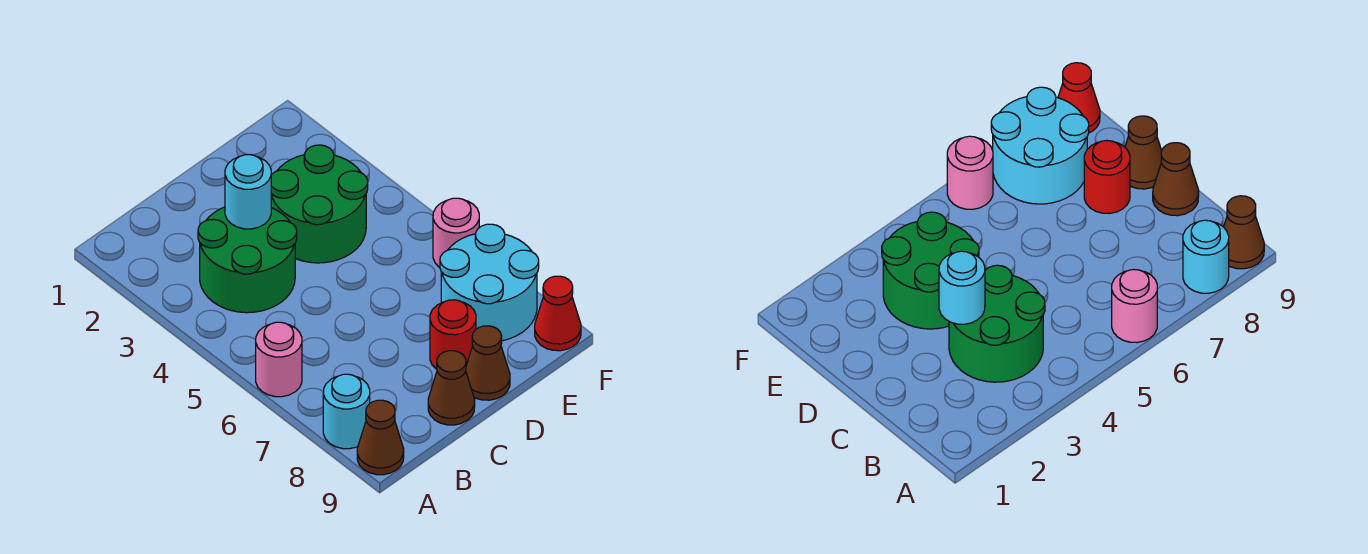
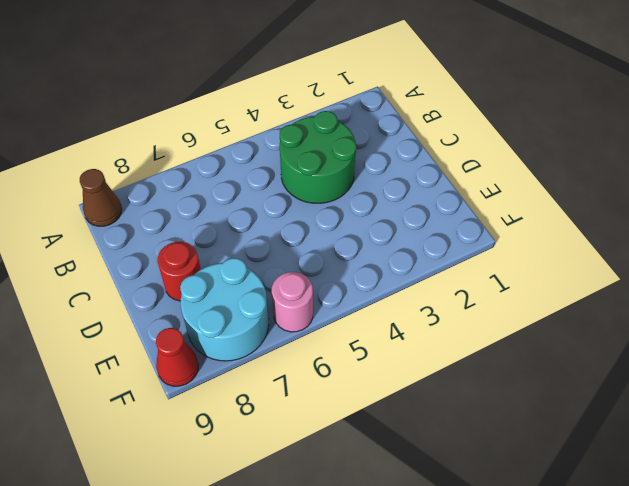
none -> pink round brick A6 level 1
none -> cyan round brick A8 level 1
none -> brown cone C9 level 1

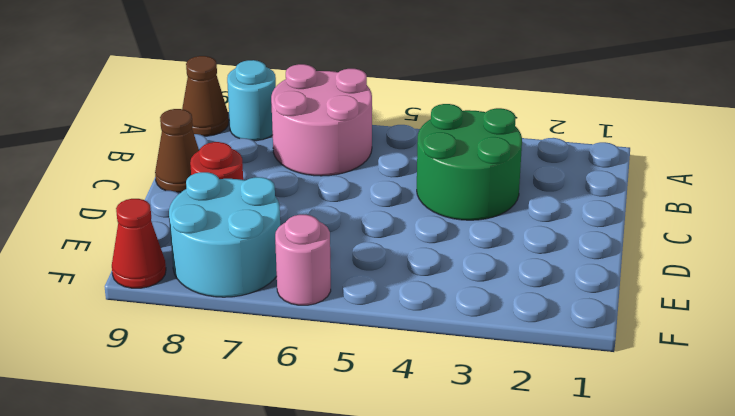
pink round brick A6:B7 level 1 -> pink round brick A6 level 1
none -> green round brick D3:E4 level 1
none -> brown cone D9 level 1
none -> cyan round brick C3 level 2

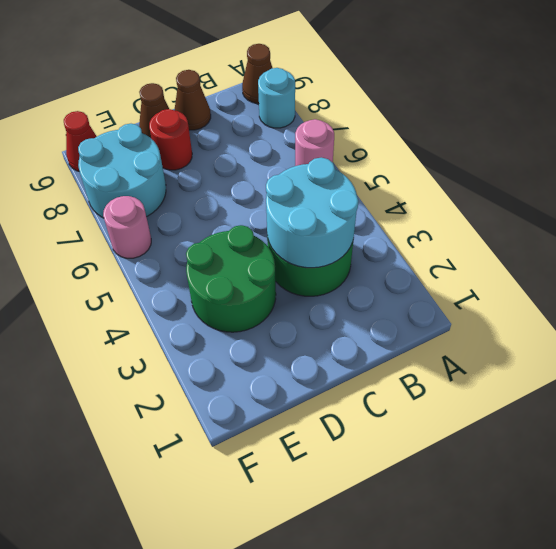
cyan round brick B3:C4 level 2 -> cyan round brick C3 level 2

